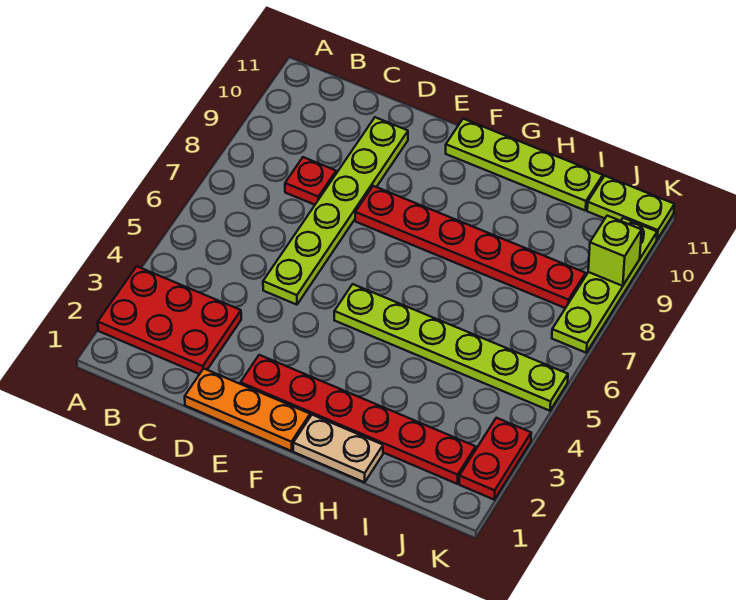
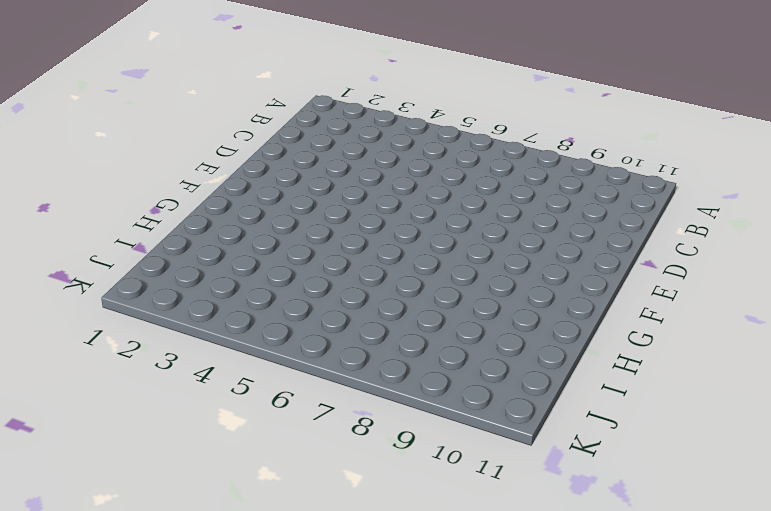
none -> red plate A2:C3 level 1
none -> red plate C8 level 1
none -> orange plate D1:F1 level 1

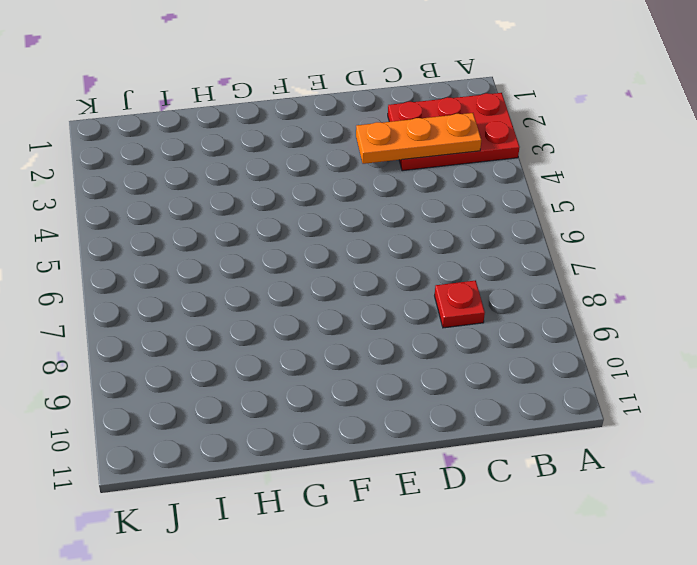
orange plate B3:D3 level 2 -> orange plate D1:F1 level 1
none -> lime plate D5:D10 level 1
none -> red plate E2:J2 level 1
none -> red plate E8:J8 level 1

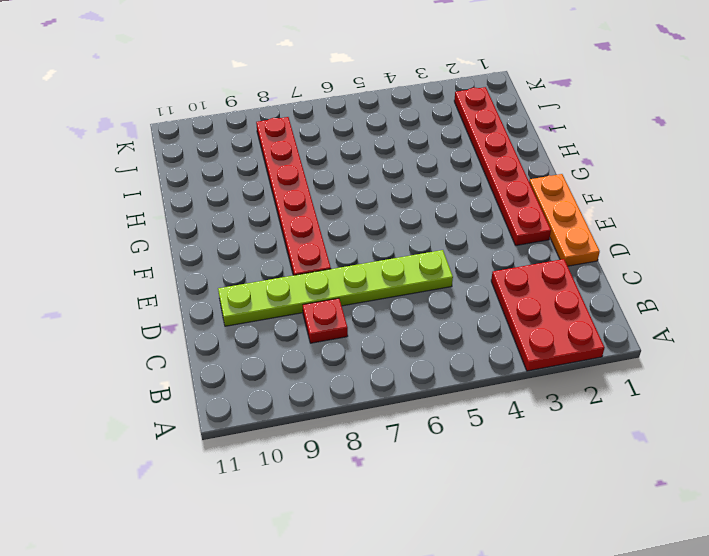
none -> lime plate F5:K5 level 1
none -> lime plate F11:I11 level 1
none -> tan plate G1:H1 level 1

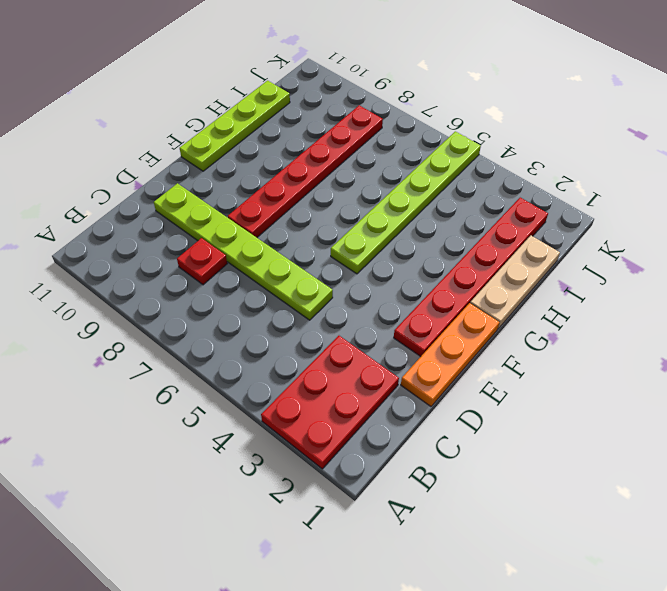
tan plate G1:I1 level 1 -> tan plate G1:H1 level 1
none -> lime plate J11:K11 level 1
none -> red plate K2:K3 level 1
none -> lime plate K7:K10 level 1

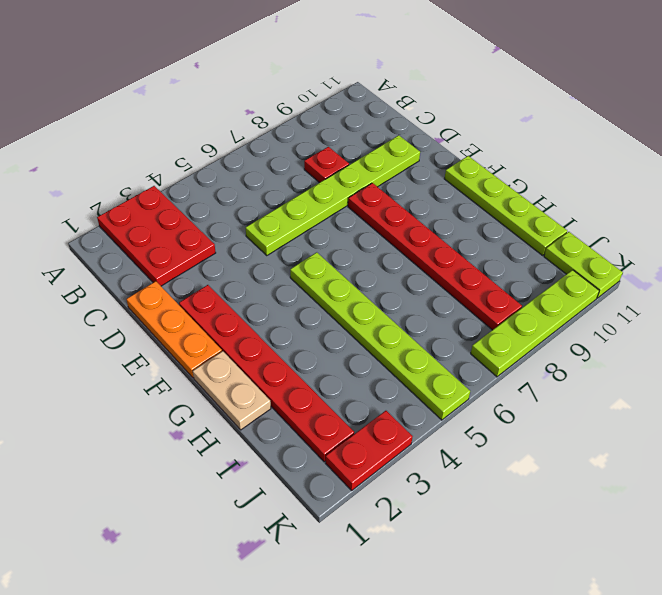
none -> lime brick K9 level 2

